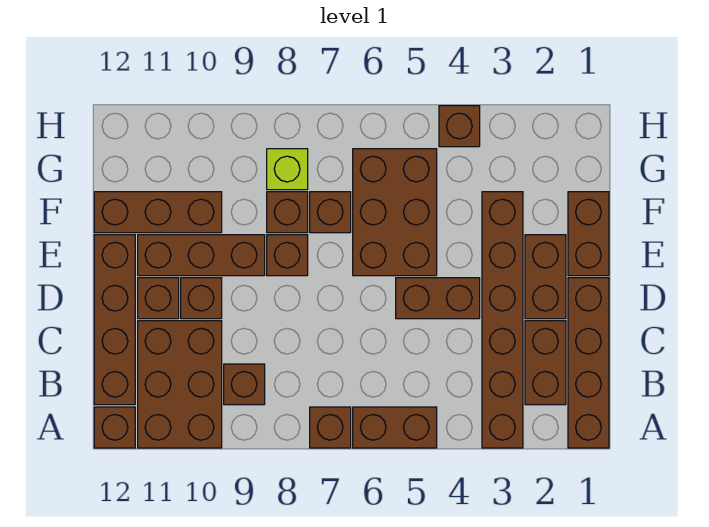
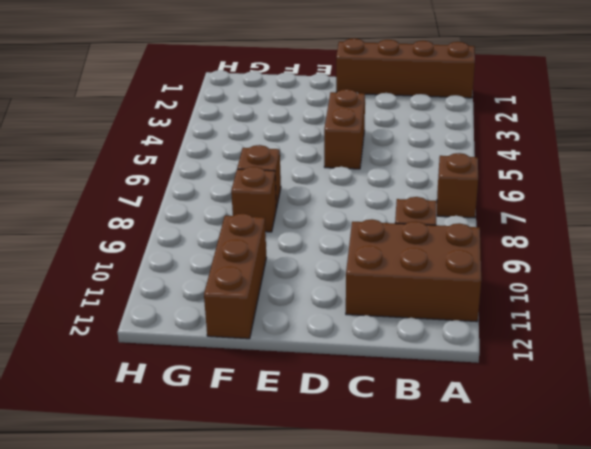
none -> brown brick A3:F3 level 1
none -> brown brick A5:A6 level 1
none -> brown brick A12 level 1

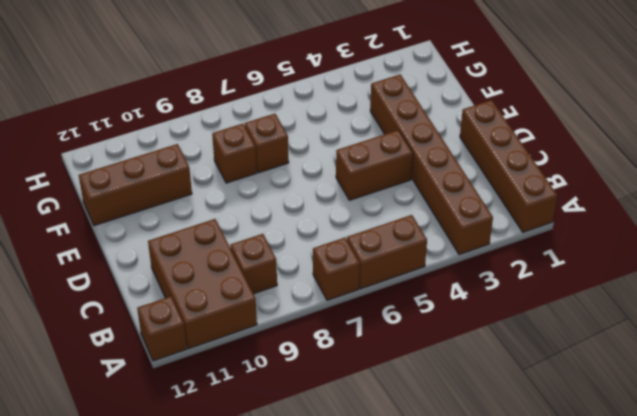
none -> brown brick B2:C2 level 1
none -> brown brick B12:E12 level 1
none -> brown brick D2:E2 level 1

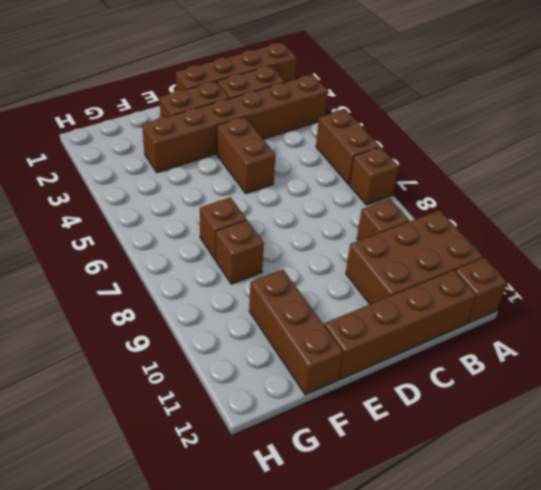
none -> brown brick D10 level 1
none -> brown brick D11 level 1
none -> brown brick E1:F1 level 1

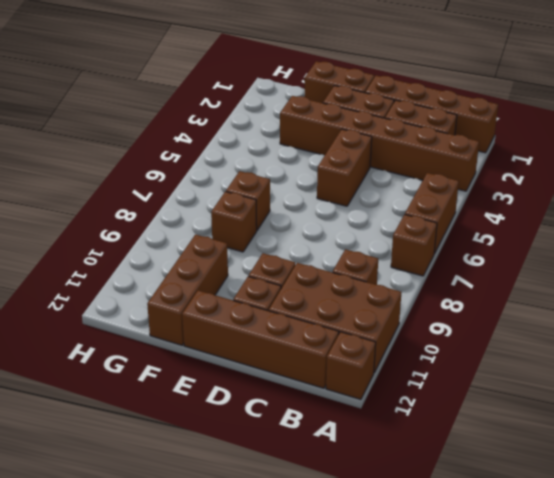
none -> brown brick E5:G6 level 1
none -> brown brick E8 level 1
none -> brown brick E9:E11 level 1

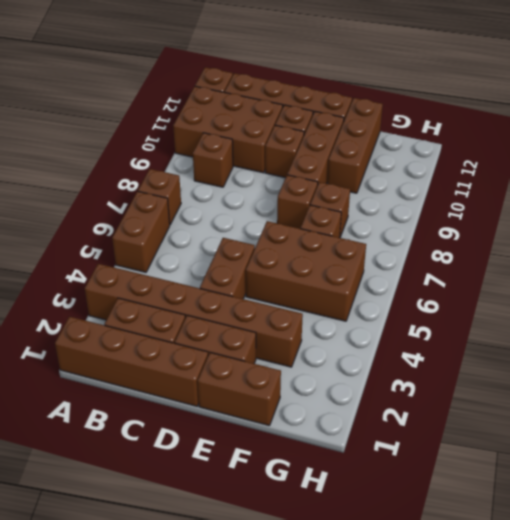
none -> lime brick G8 level 1
none -> brown brick H4 level 1

